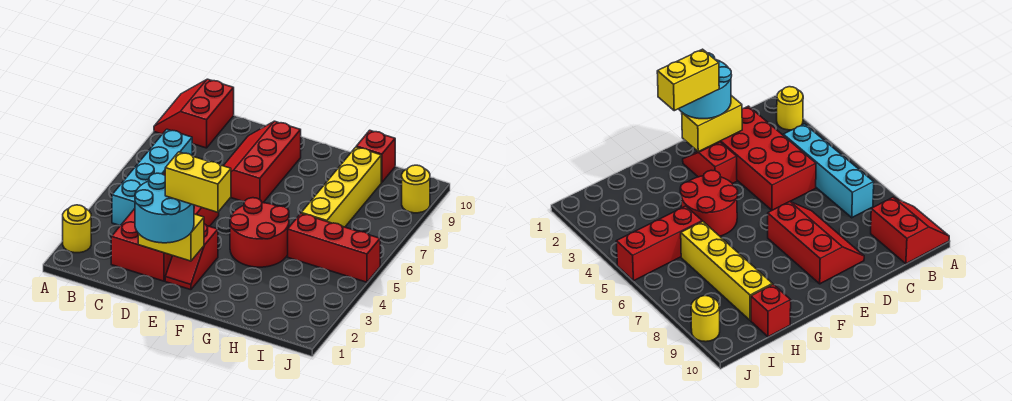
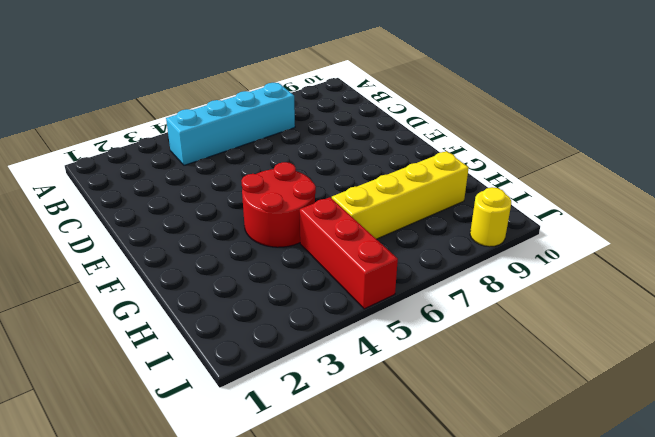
none -> yellow round brick A2 level 1
none -> red slope A9:B10 level 1 top B
none -> red brick C2:D5 level 1

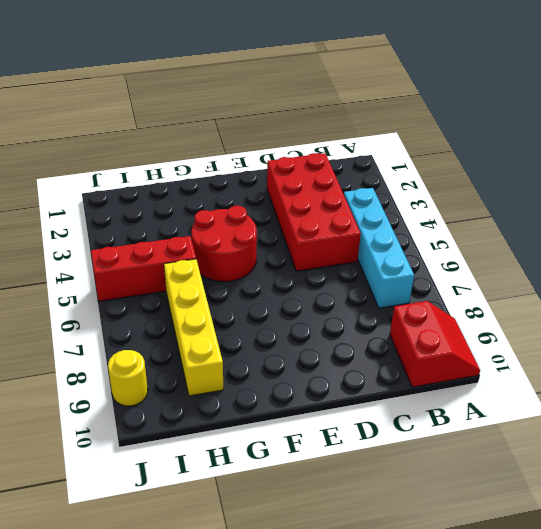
none -> yellow round brick A2 level 1
none -> red slope D7:E9 level 1 top E
none -> red slope E2:E3 level 1 top 3

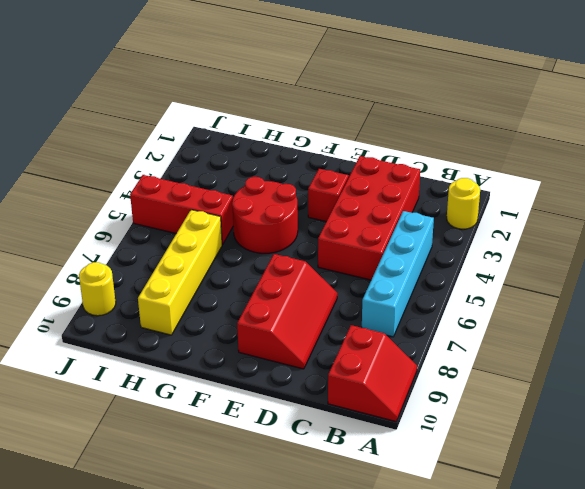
none -> red brick H10 level 1
none -> yellow brick D2:E2 level 2
none -> cyan round brick D1:E2 level 3

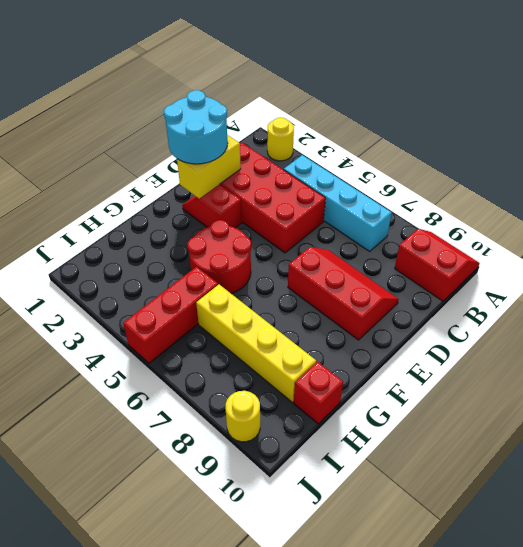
none -> yellow brick E2:F2 level 4

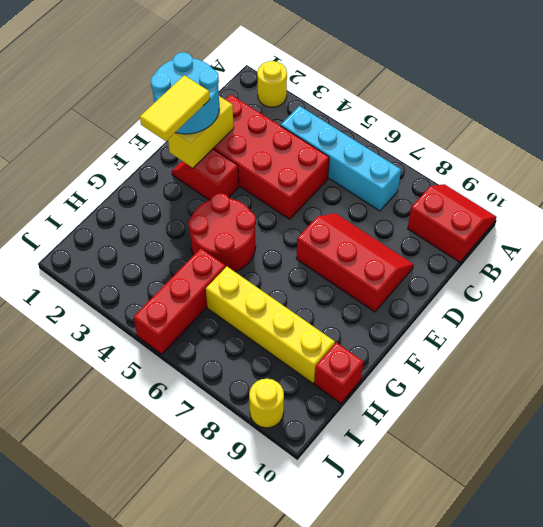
yellow tile E2:F2 level 4 -> yellow brick E2:F2 level 4

